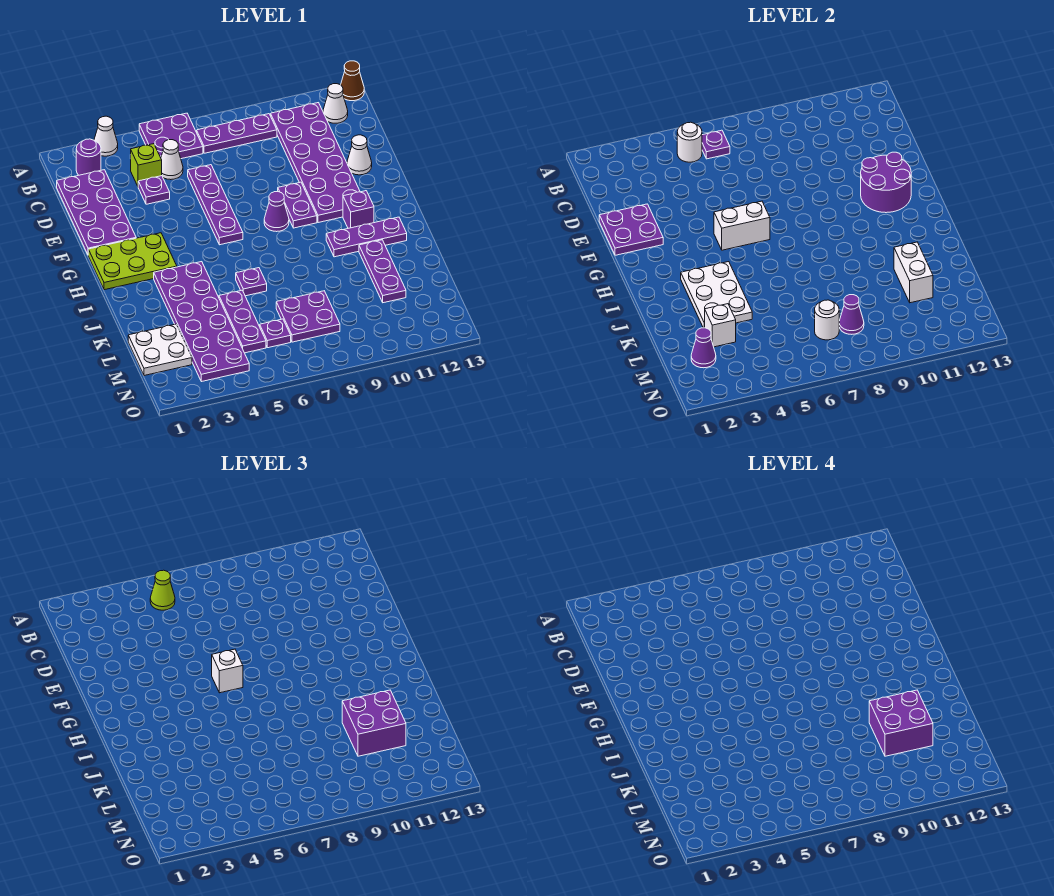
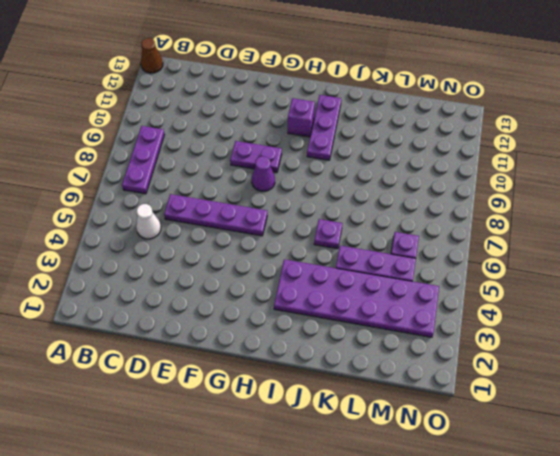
none -> white cone A3 level 1
none -> purple plate A5:B6 level 1
none -> purple round brick B2 level 1
none -> purple plate B10:G11 level 1

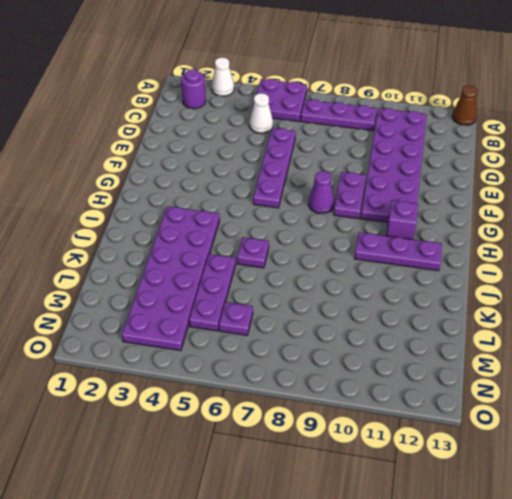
none -> white cone B12 level 1
none -> purple plate C1:F2 level 1
none -> lime brick C4 level 1
none -> purple plate D4 level 1

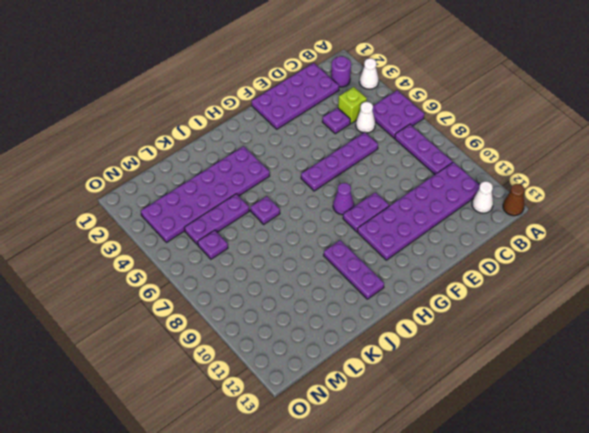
none -> white cone E12 level 1
none -> lime plate G1:H3 level 1
none -> purple brick H11 level 1
none -> purple plate J11:L11 level 1

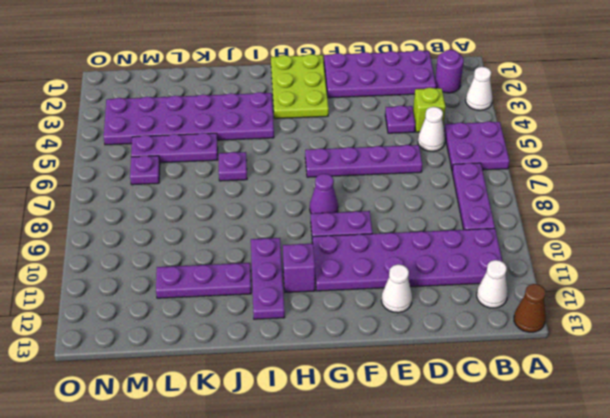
none -> white plate L1:M2 level 1
none -> purple plate L7:M8 level 1
none -> white round brick B5 level 2
none -> purple plate B6 level 2

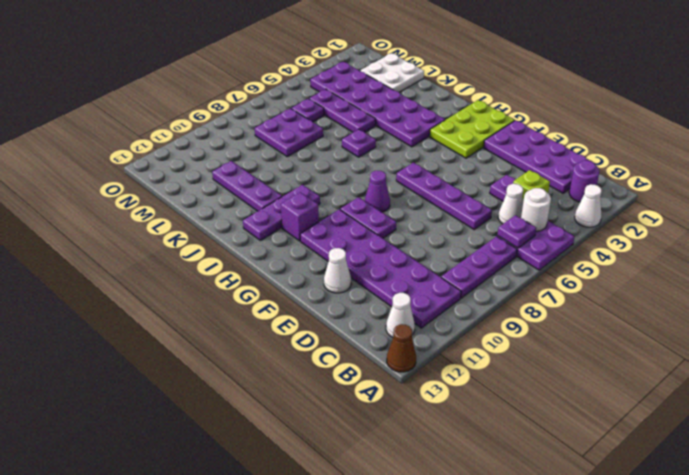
none -> purple plate E1:F2 level 2
none -> purple round brick F11:G12 level 2
none -> white brick G5:G6 level 2
none -> white plate I3:K4 level 2

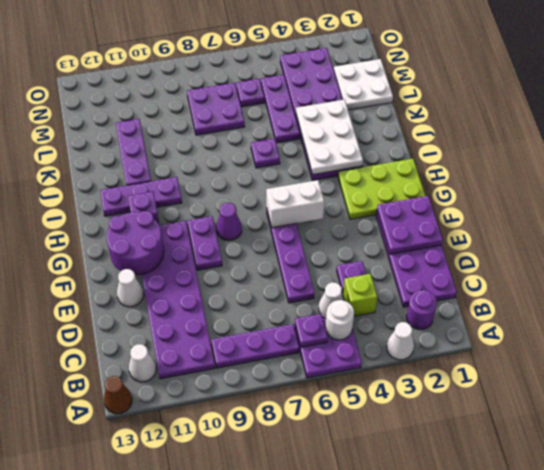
none -> white brick K11:L11 level 2
none -> white brick L3 level 2
none -> purple cone M2 level 2
none -> white round brick M7 level 2

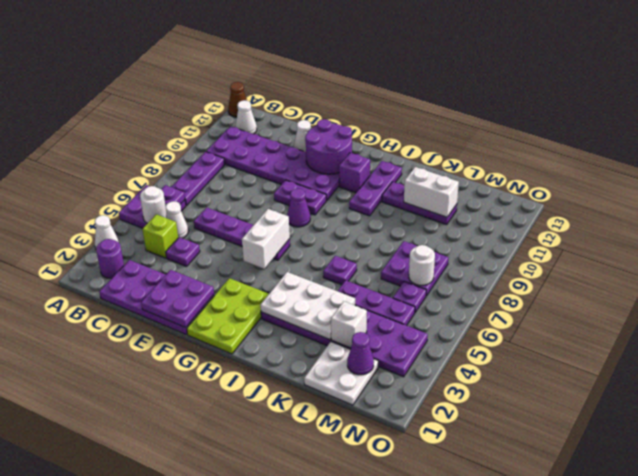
none -> purple cone M8 level 2
none -> lime cone B5 level 3
none -> white brick G6 level 3
none -> purple brick K10:L11 level 3

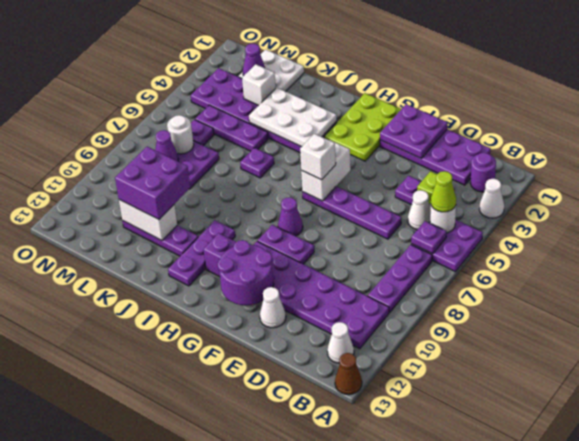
none -> purple brick K10:L11 level 4

